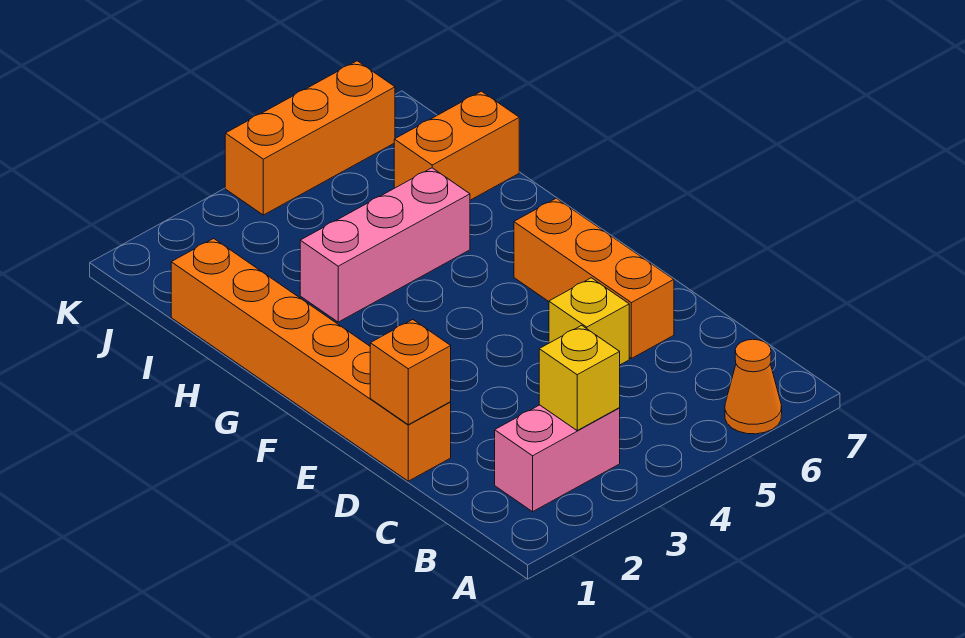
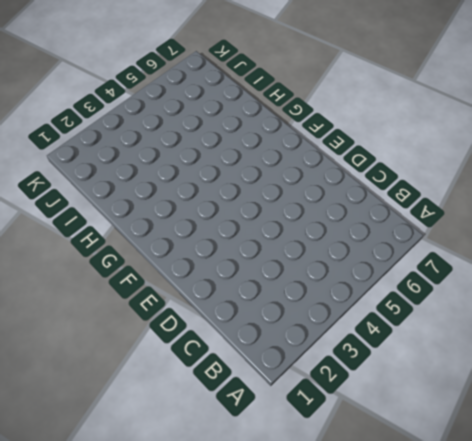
none -> orange cone A6 level 1
none -> pink brick B2:B3 level 1

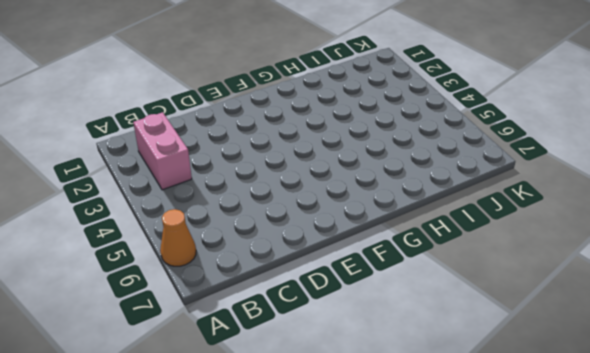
none -> orange brick D1:I1 level 1
none -> yellow brick D5 level 1

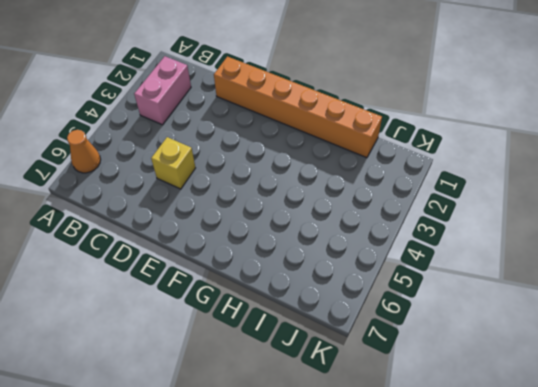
none -> orange brick D6:F6 level 1
none -> pink brick H3:H5 level 1

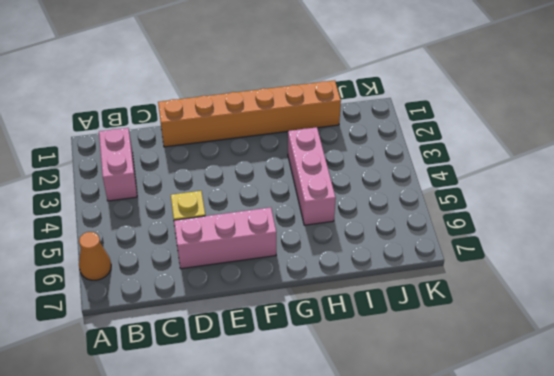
pink brick D6:F6 level 1 -> orange brick D6:F6 level 1
none -> orange brick I6:I7 level 1
none -> orange brick K4:K6 level 1

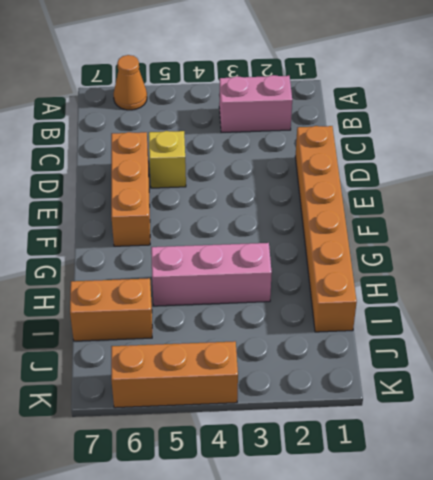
none -> yellow brick B3 level 2
none -> orange brick D1 level 2

